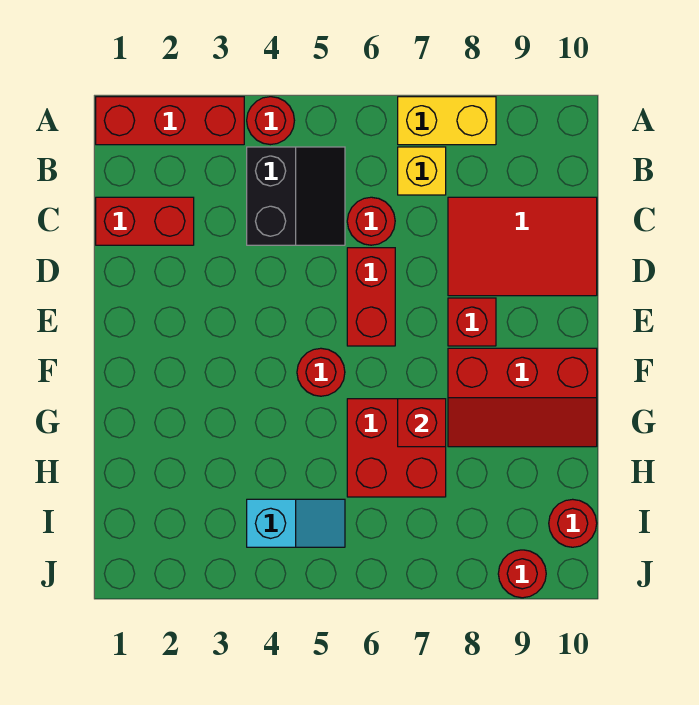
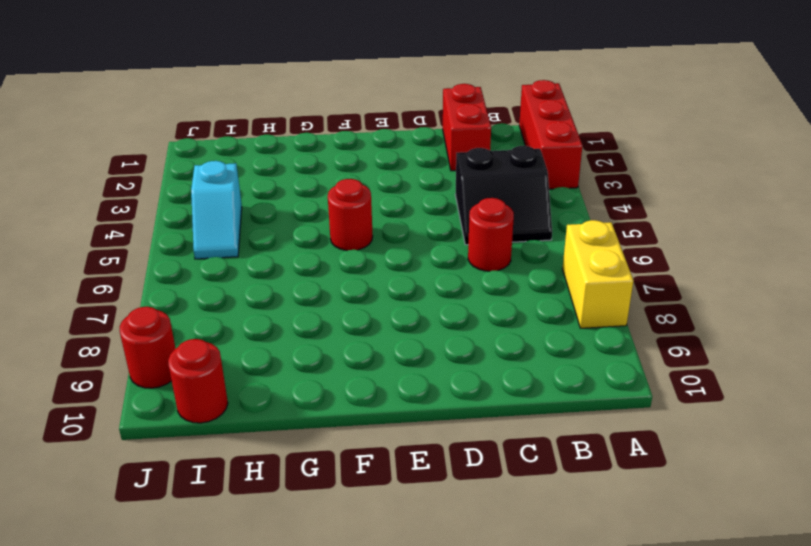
none -> red round brick A4 level 1
none -> yellow brick B7 level 1
none -> red tile C8:D10 level 1

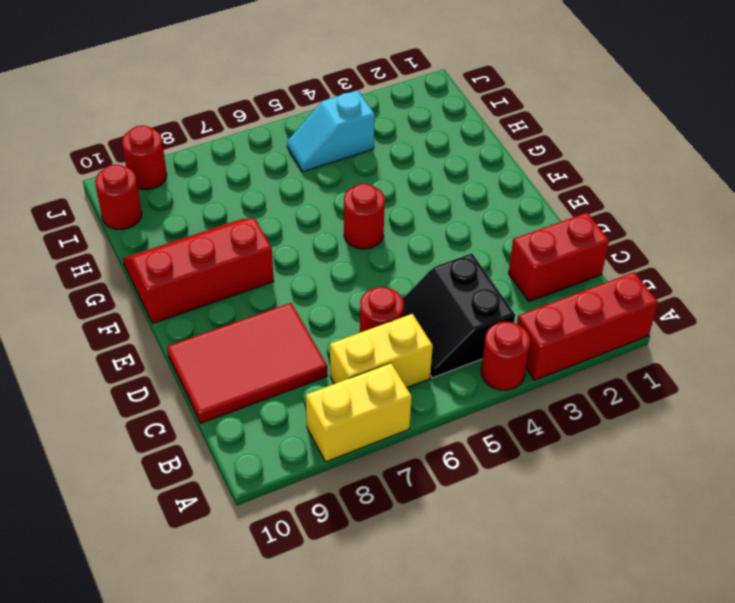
yellow brick B6:B7 level 1 -> yellow brick B7 level 1
none -> red brick D6:E6 level 1
none -> red brick E8 level 1
none -> red brick G6:H7 level 1

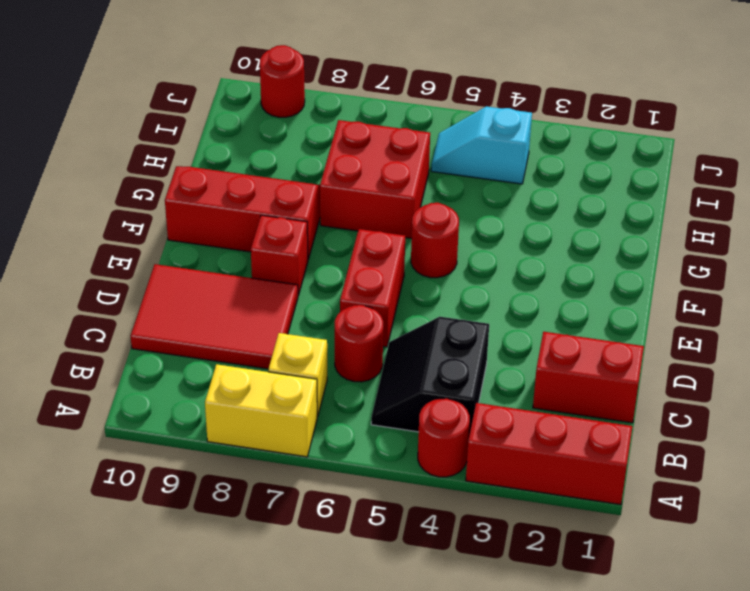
none -> red round brick I10 level 1
none -> red brick G7 level 2

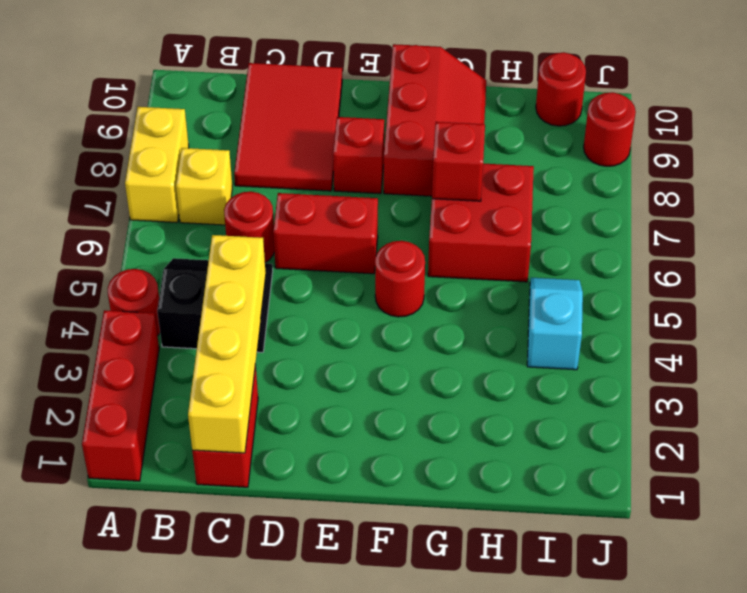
yellow brick C1:C4 level 2 -> none

